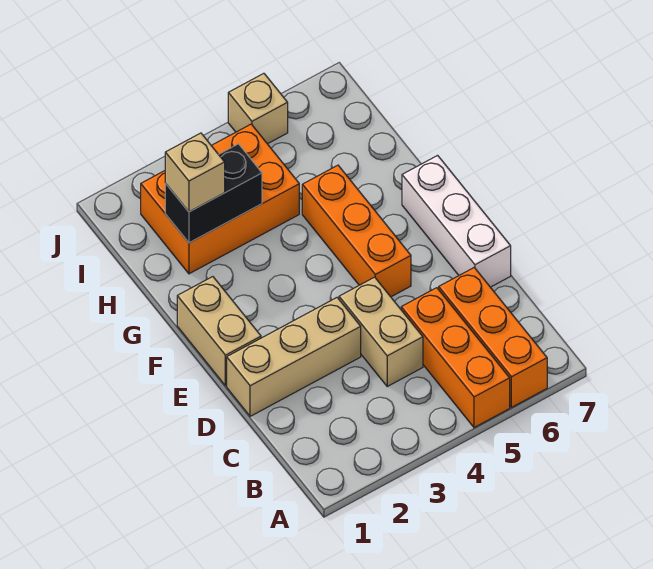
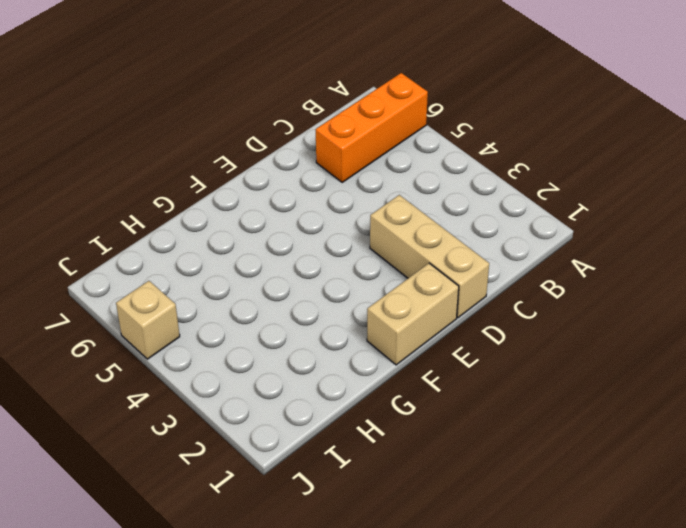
none -> orange brick A5:C5 level 1
none -> tan brick C4:D4 level 1

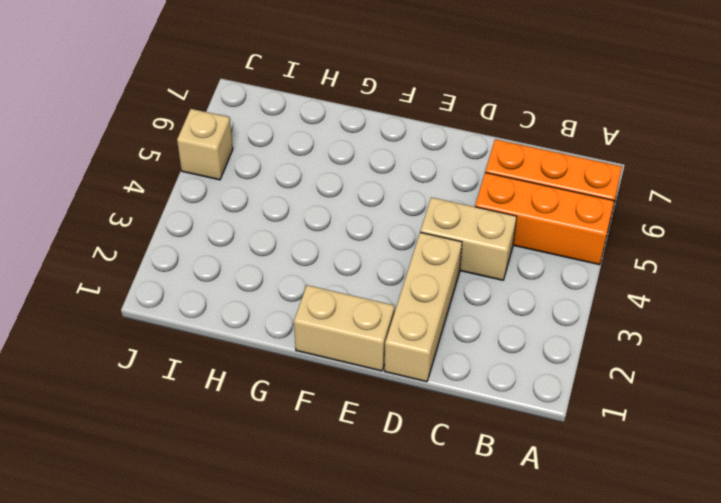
none -> white brick D7:F7 level 1
none -> orange brick E5:G5 level 1

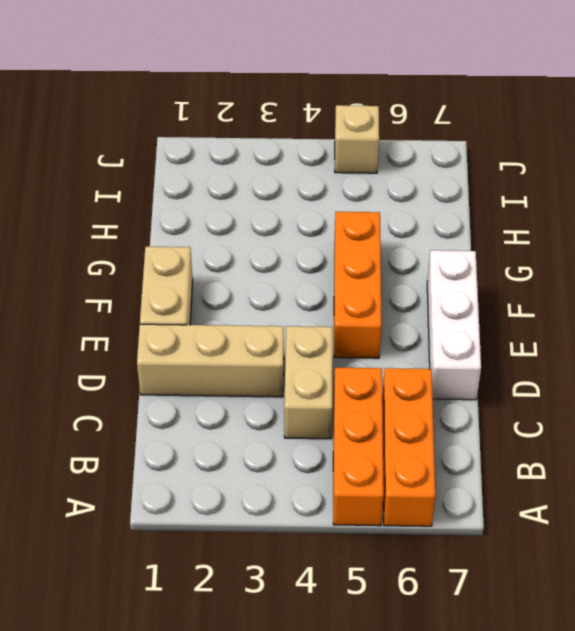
none -> orange brick H2:I4 level 1
none -> black brick H2:H3 level 2

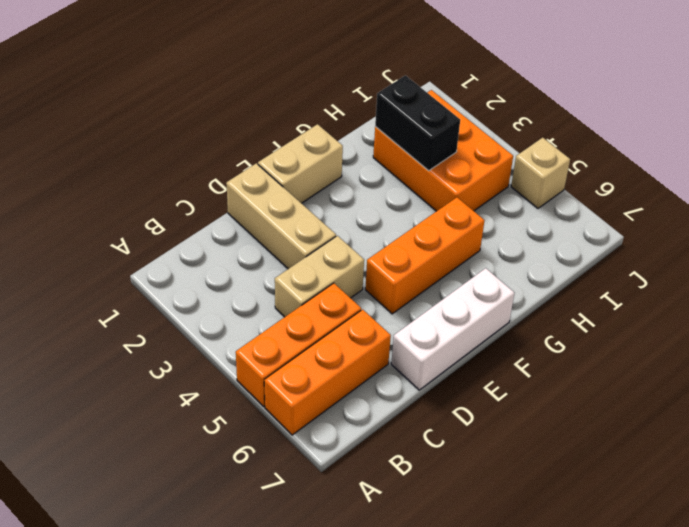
none -> tan brick H2 level 3

